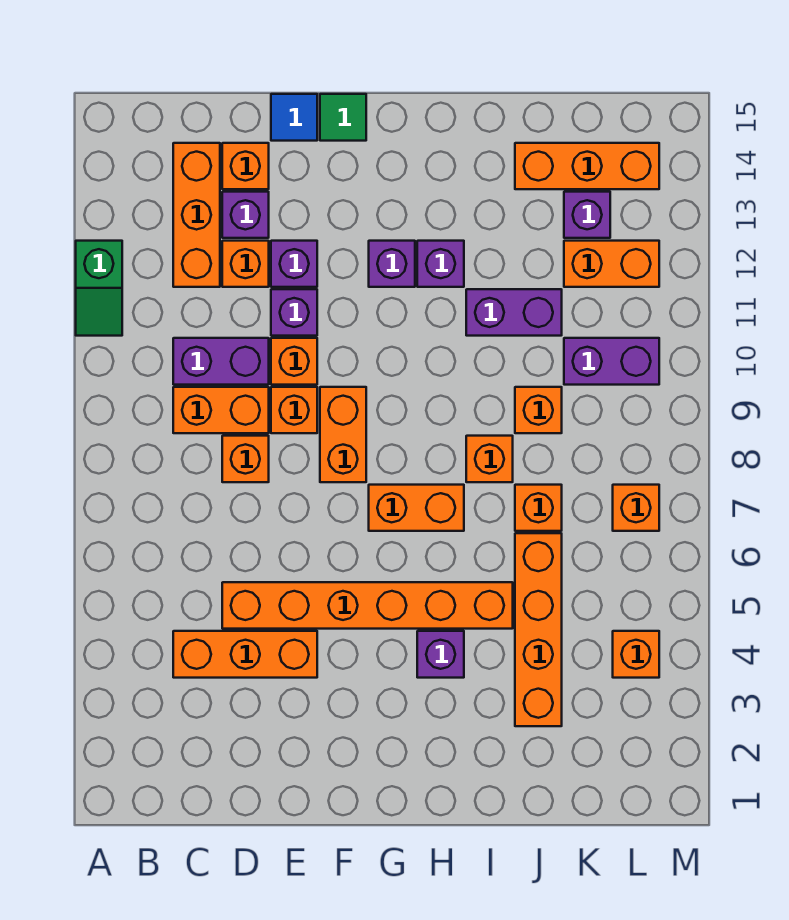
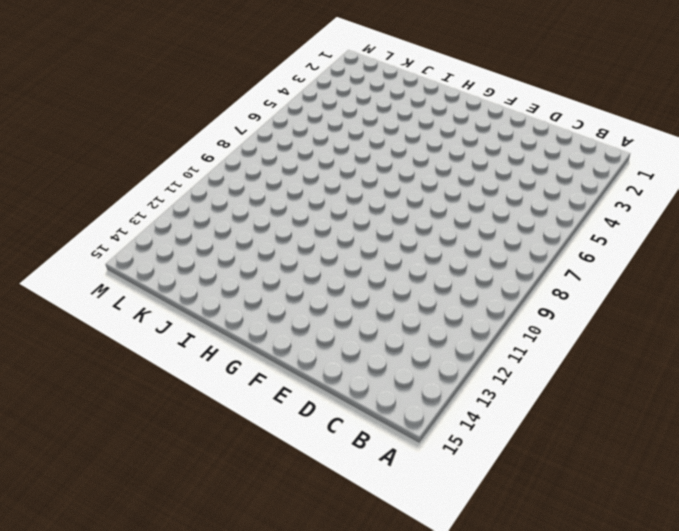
none -> green slope A11:A12 level 1 top 12
none -> orange brick C4:E4 level 1
none -> orange brick C9:D9 level 1
none -> purple brick C10:D10 level 1

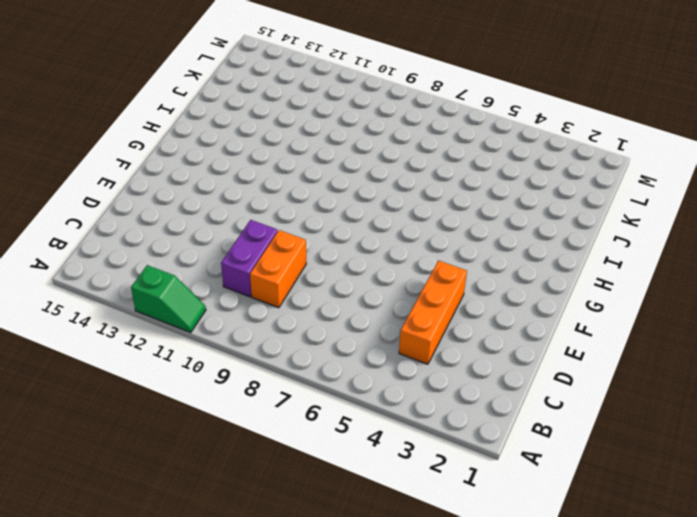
none -> orange brick C12:C14 level 1
none -> orange brick D5:I5 level 1
none -> orange brick D8 level 1
none -> orange brick D12 level 1

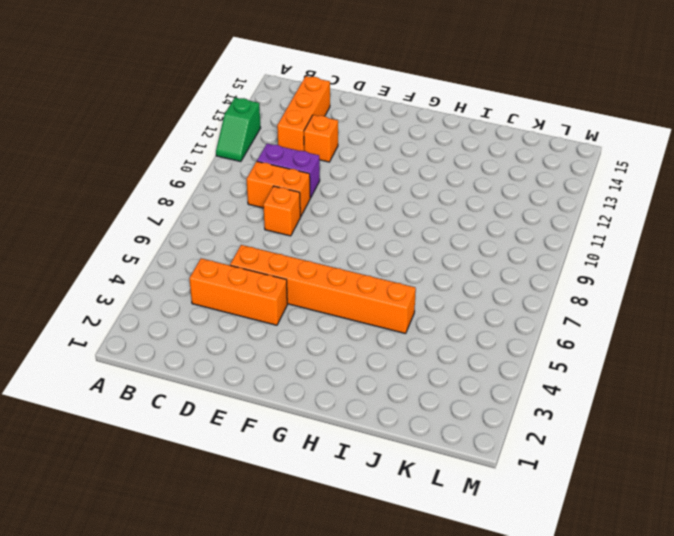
none -> purple brick D13 level 1
none -> orange brick D14 level 1
none -> orange brick E9 level 1
none -> orange brick E10 level 1

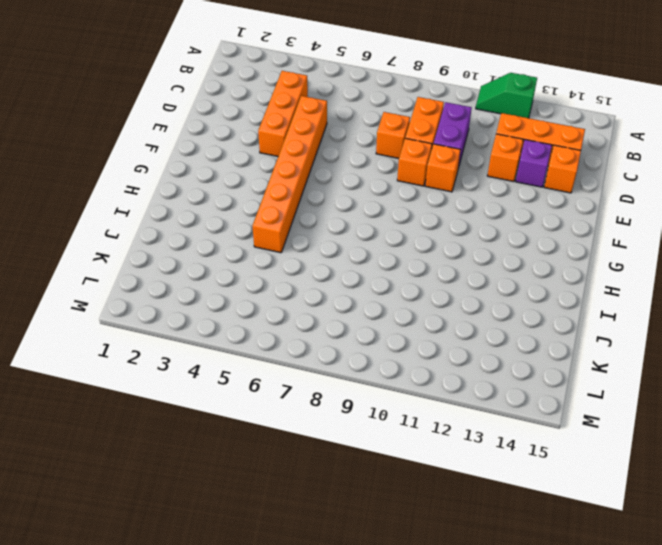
none -> purple brick E11 level 1
none -> purple brick E12 level 1
none -> blue tile E15 level 1
none -> orange brick F8:F9 level 1

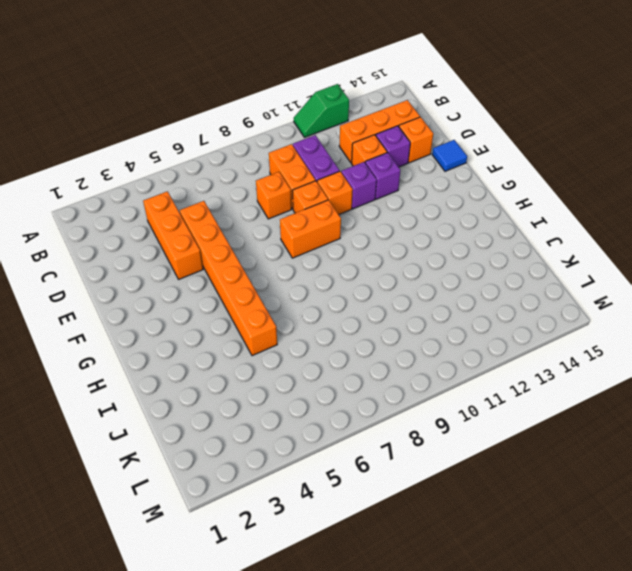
none -> green tile F15 level 1
none -> orange brick G7:H7 level 1
none -> purple brick G12 level 1
none -> purple brick H4 level 1

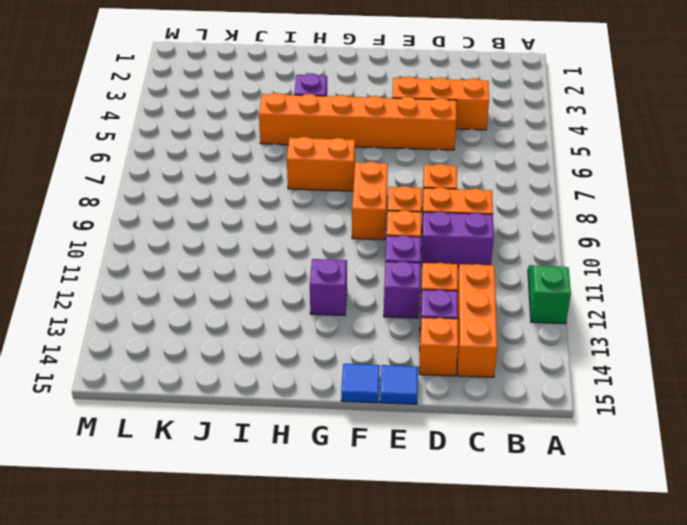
blue tile F15 level 1 -> green tile F15 level 1
none -> purple brick H12 level 1
none -> orange brick I8 level 1
none -> purple brick I11:J11 level 1
none -> orange brick J3:J6 level 1

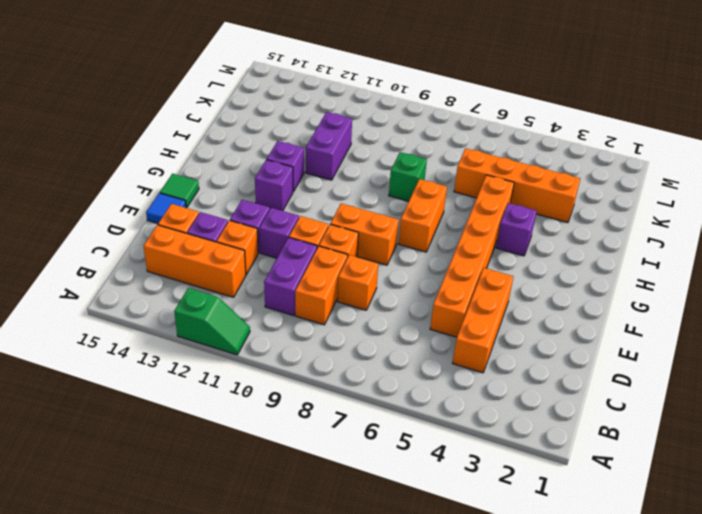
green brick I8 level 1 -> orange brick I8 level 1
none -> orange brick J7 level 1
none -> orange brick J9 level 1
none -> orange brick J14:L14 level 1
none -> purple brick K10:L10 level 1

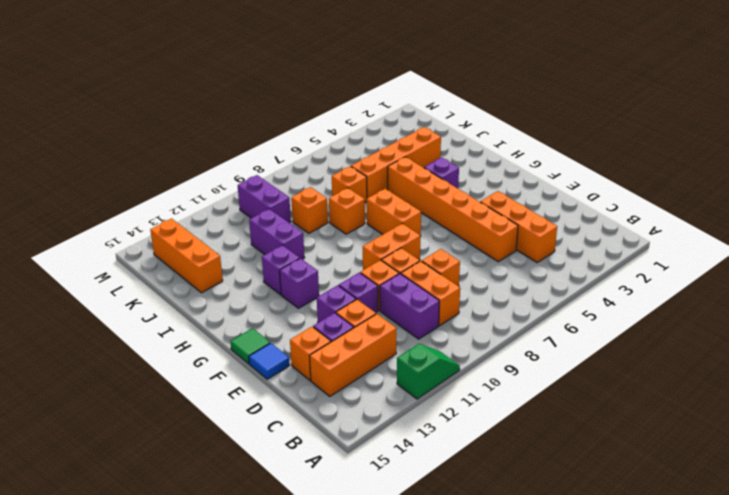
none -> orange brick K12:L12 level 1
none -> purple brick K13 level 1
none -> orange brick L4 level 1
none -> orange brick L7 level 1

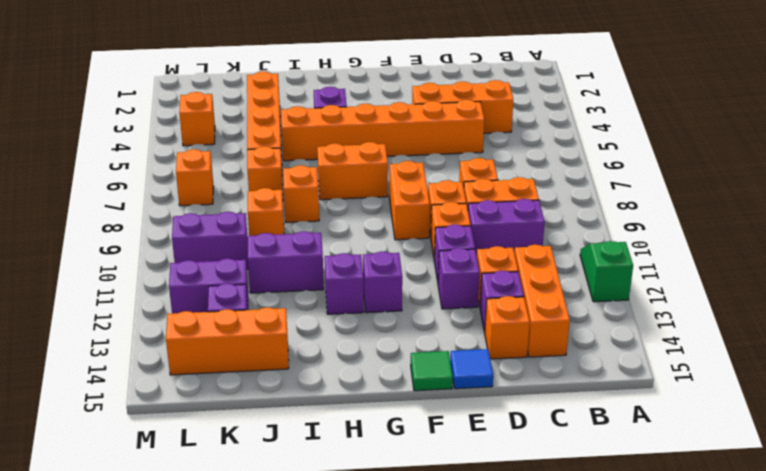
purple brick K12:L12 level 1 -> orange brick K12:L12 level 1

